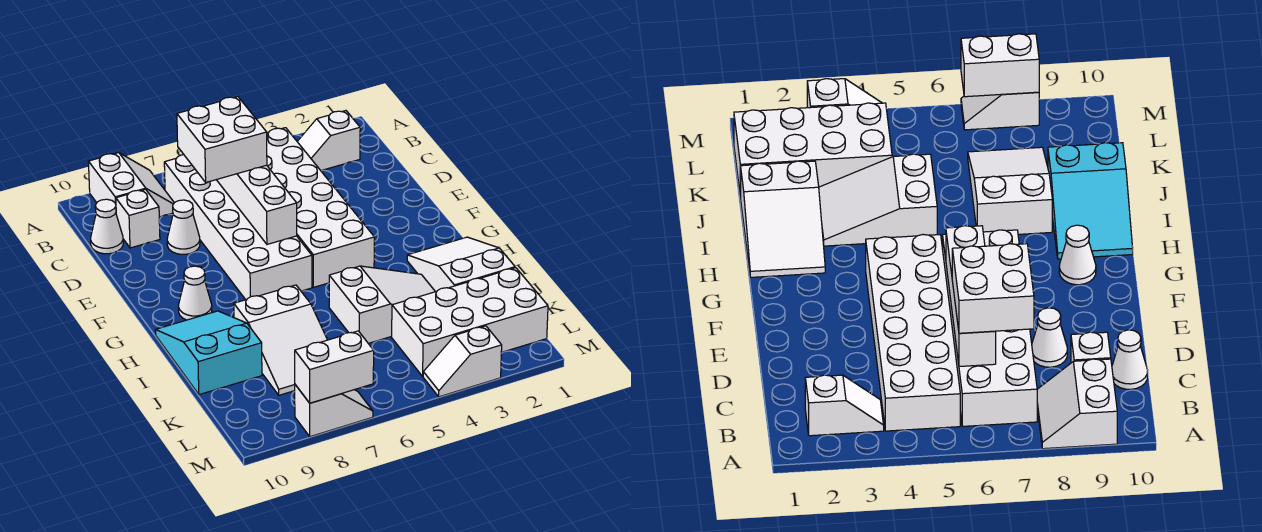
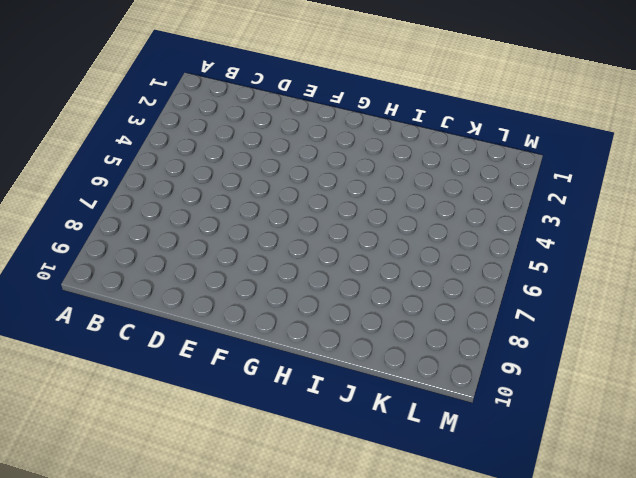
none -> white slope A8:B9 level 1 top 9
none -> white slope B2:B3 level 1 top 2
none -> white brick B4:G5 level 1

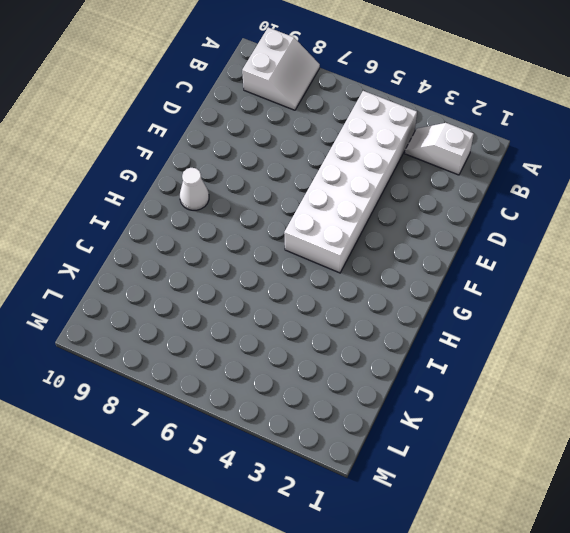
none -> white brick B6:G7 level 1
none -> white brick C9 level 1
none -> white cone C10 level 1

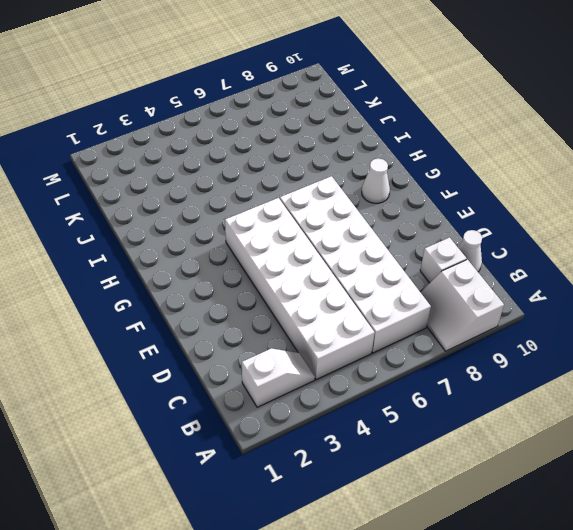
none -> white cone D8 level 1
none -> white slope H1:J2 level 1 top J
none -> cyan slope H9:J10 level 1 top J

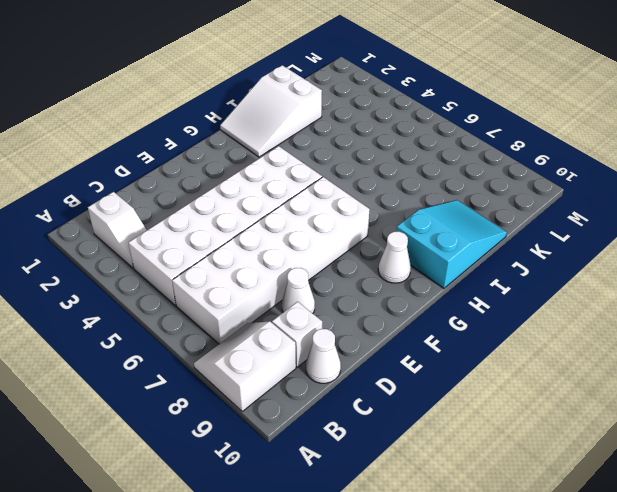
cyan slope H9:J10 level 1 top H -> cyan slope H9:J10 level 1 top J
none -> white slope I3:J5 level 1 top 5
none -> white slope I7:K8 level 1 top I
none -> white brick K1:L4 level 1

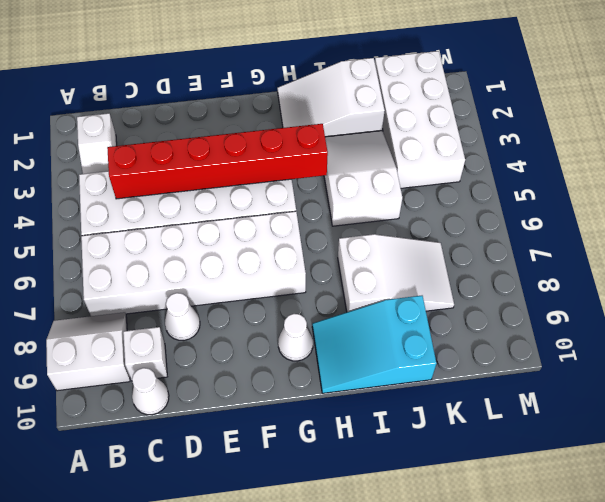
red brick C4:H4 level 2 -> none
none -> white slope M3:M4 level 1 top 3
none -> white slope M7:M8 level 1 top 8
none -> white brick C6:F6 level 2

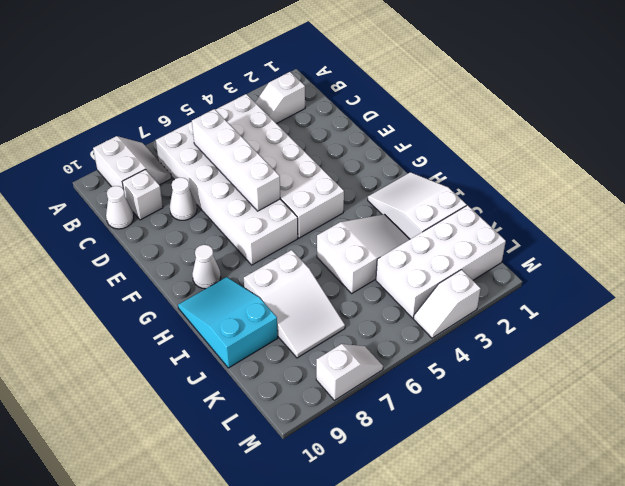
none -> white brick M7:M8 level 2
none -> white brick C6:D7 level 3

